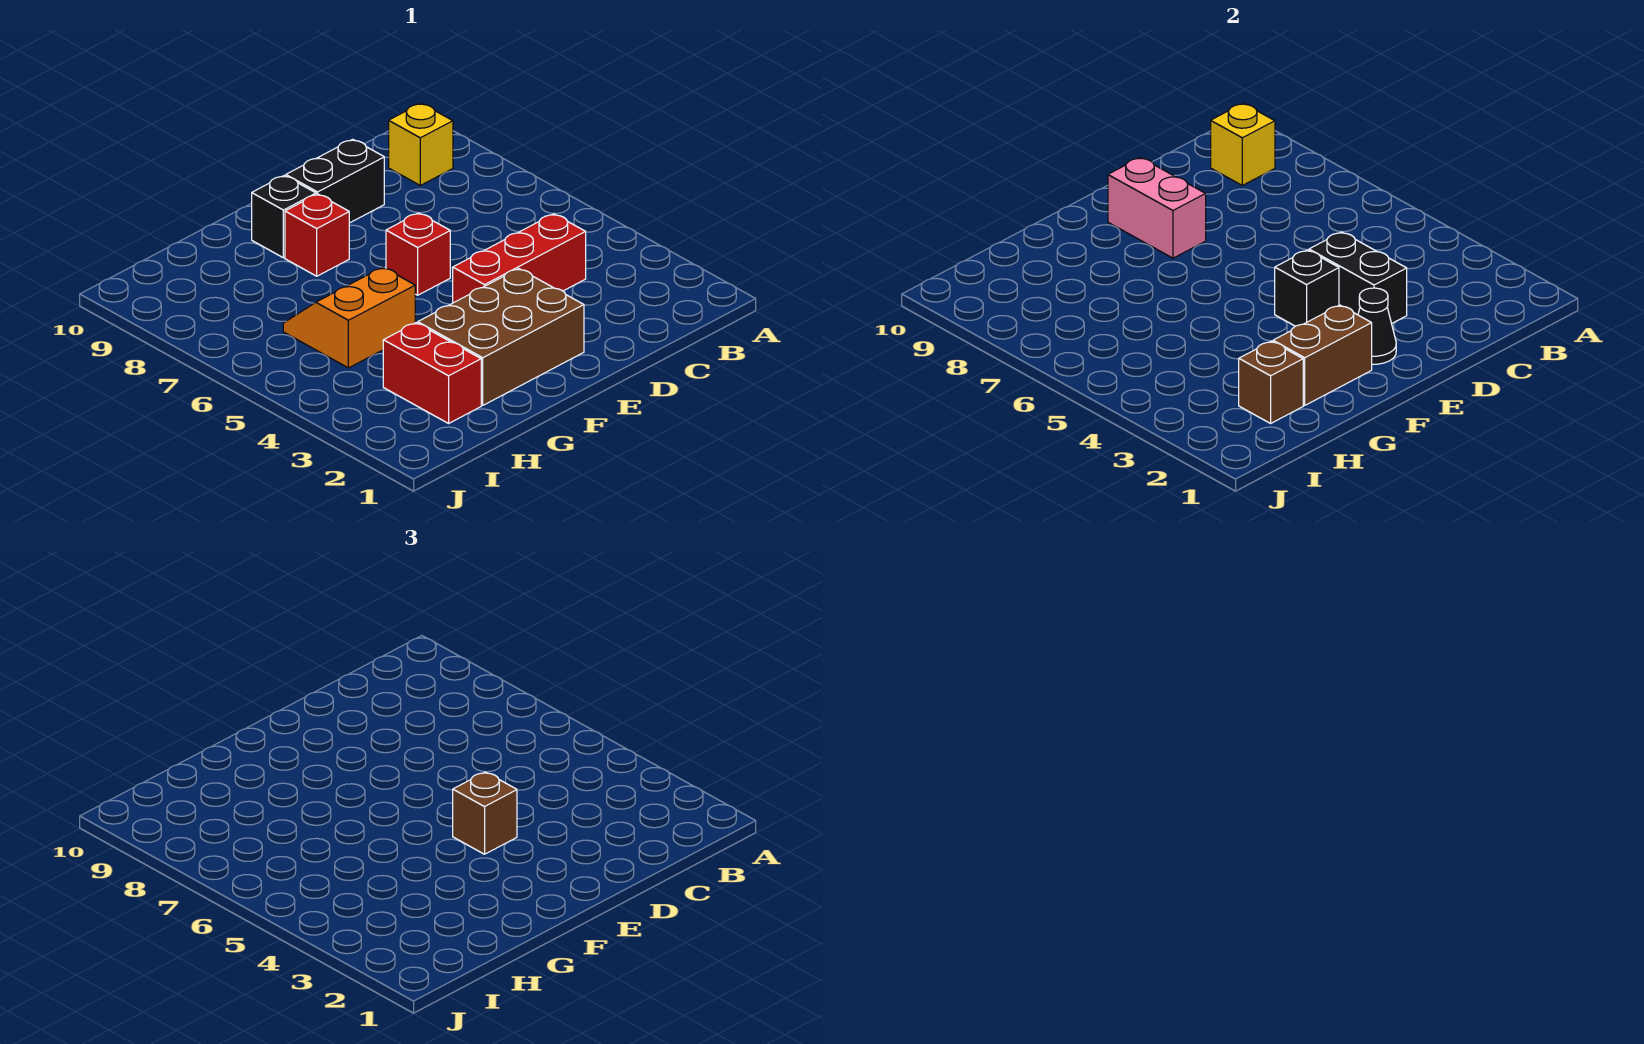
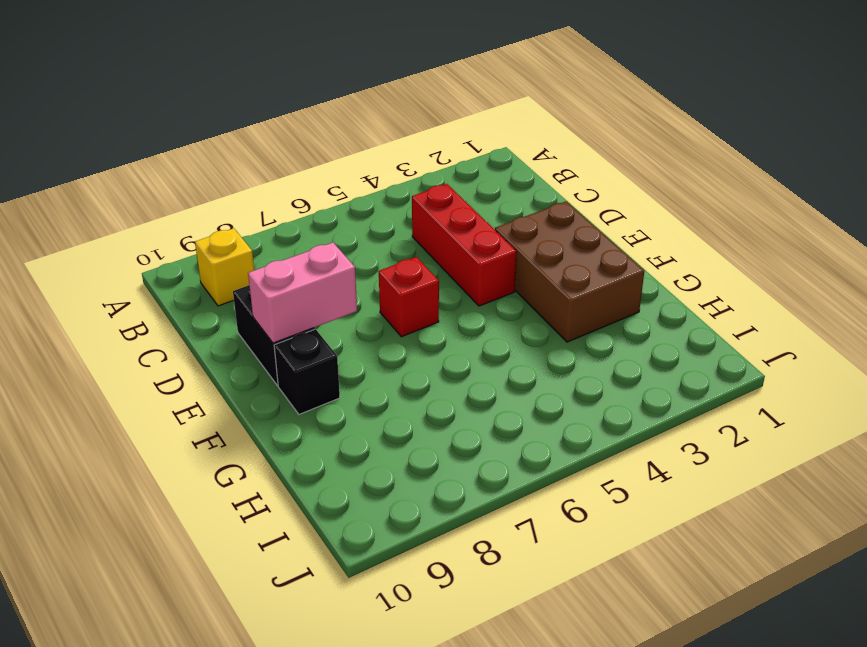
none -> red brick F8 level 1
none -> orange slope G5:H6 level 1 top 5
none -> red brick H2:H3 level 1

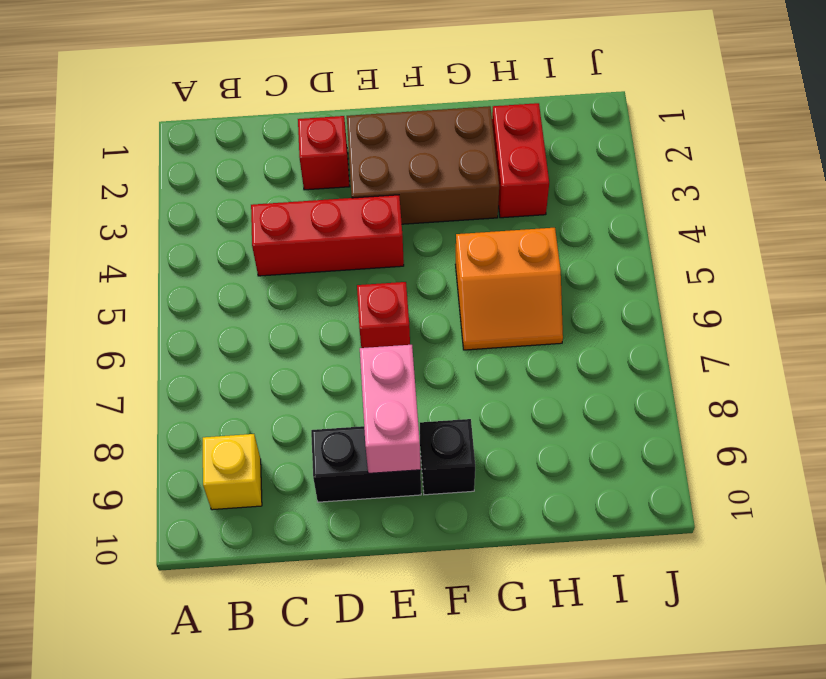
red brick D2 level 1 -> red brick F8 level 1
none -> yellow brick B9 level 2
none -> black brick D3:D4 level 2
none -> black cone E2 level 2

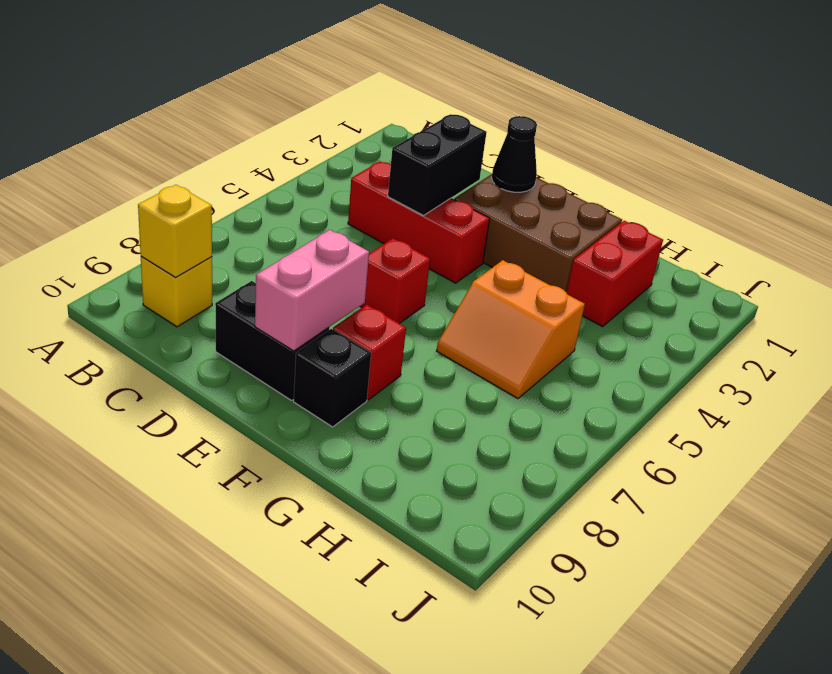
none -> black brick E4 level 2
none -> brown brick F2:G2 level 2
none -> brown brick H2 level 2

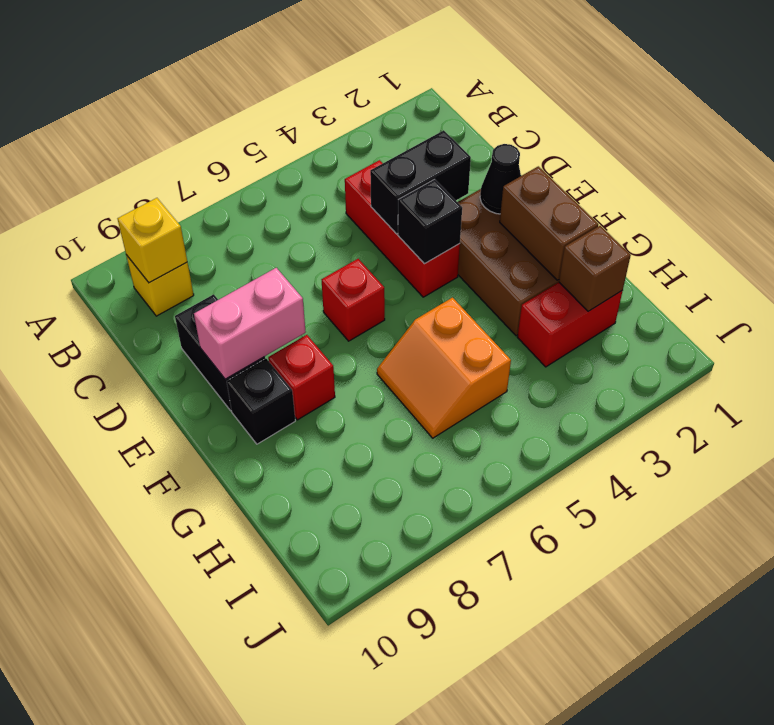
none -> brown brick E4 level 3

